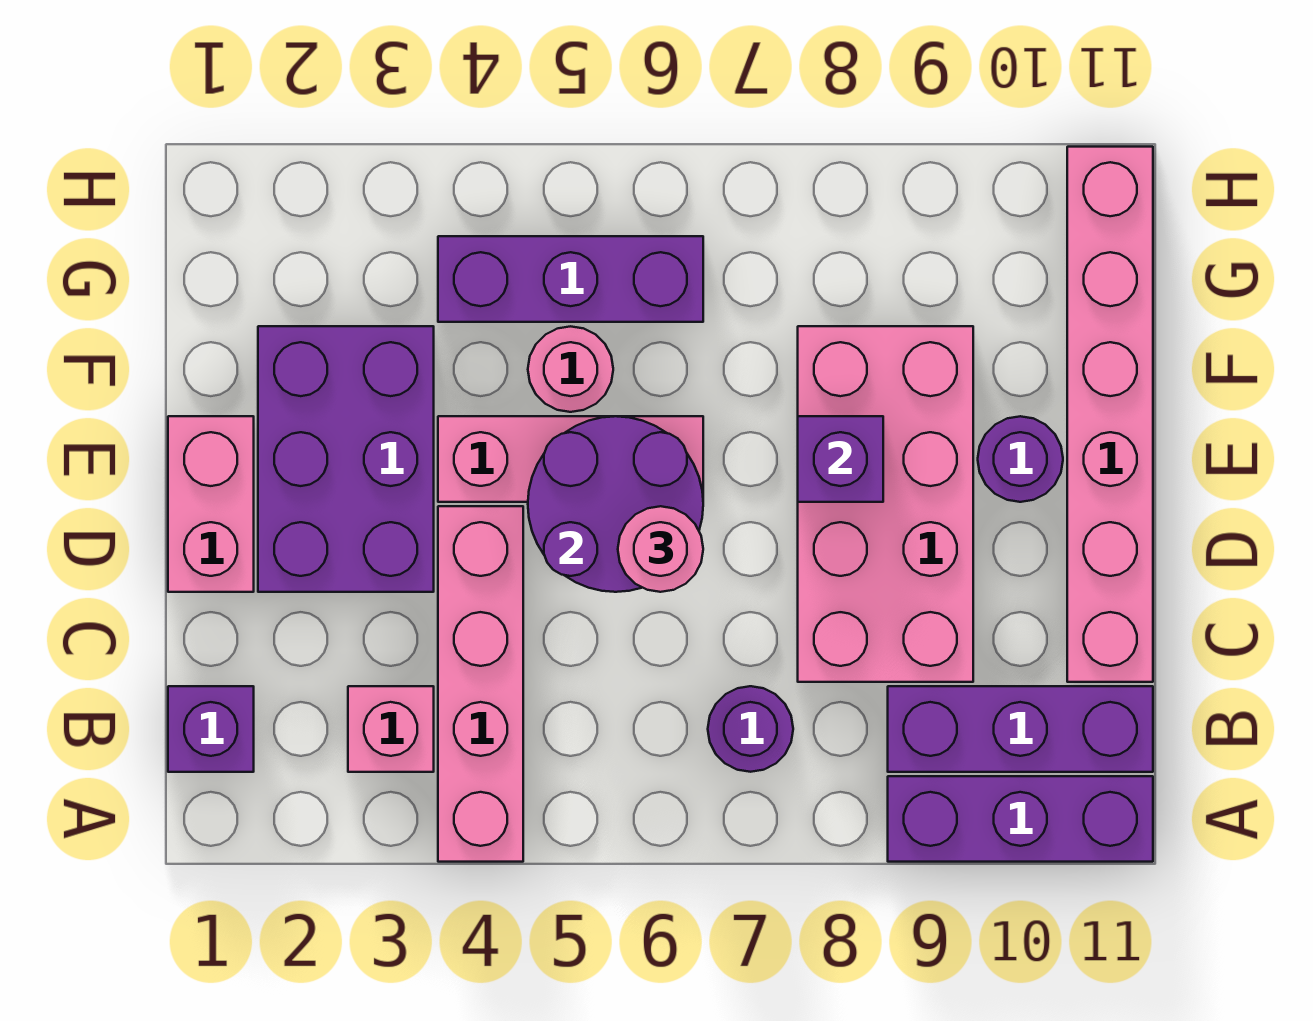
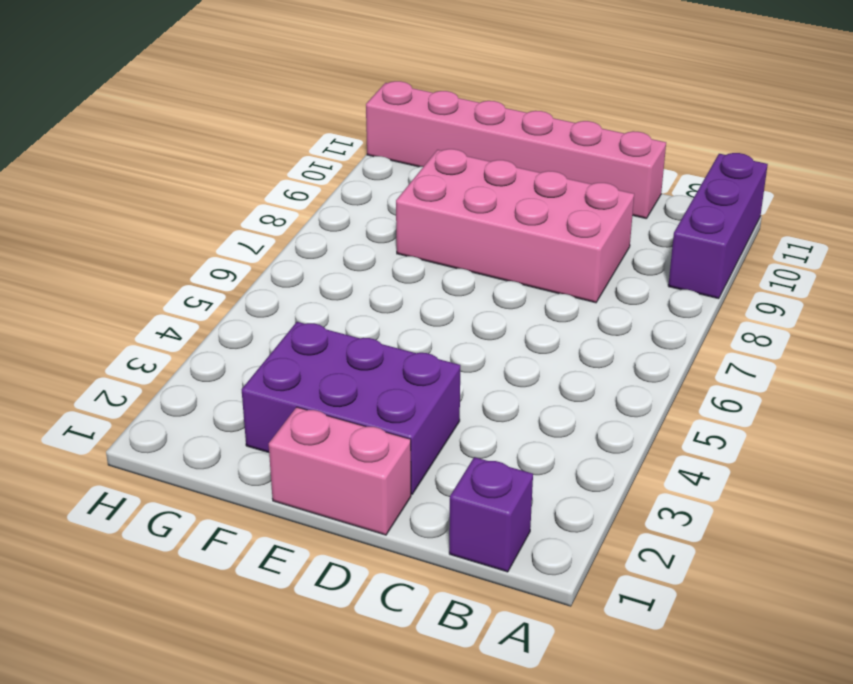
none -> pink brick A4:D4 level 1
none -> pink brick B3 level 1
none -> purple round brick B7 level 1

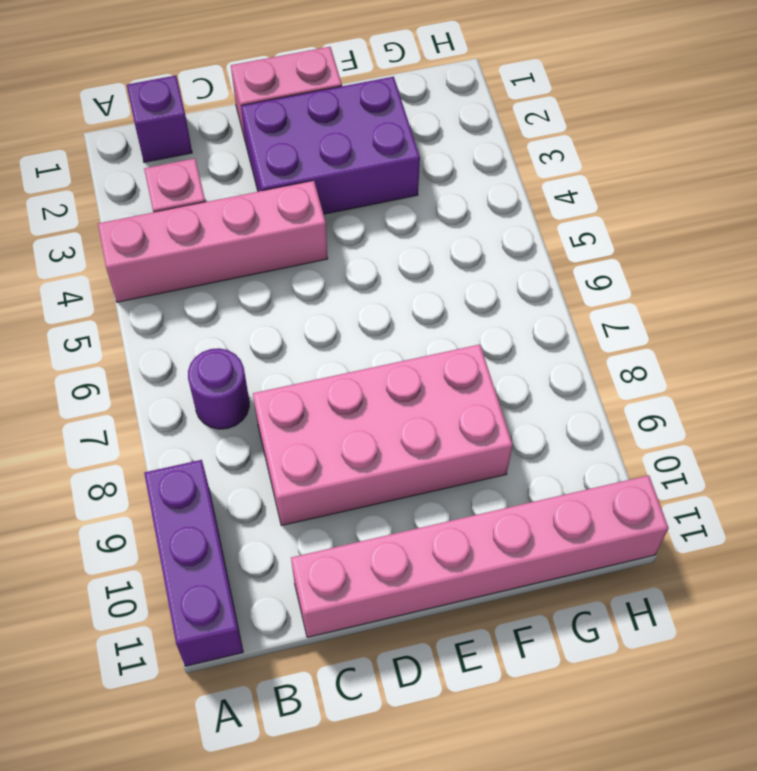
none -> purple brick B9:B11 level 1
none -> pink brick E4:E6 level 1
none -> purple round brick E10 level 1

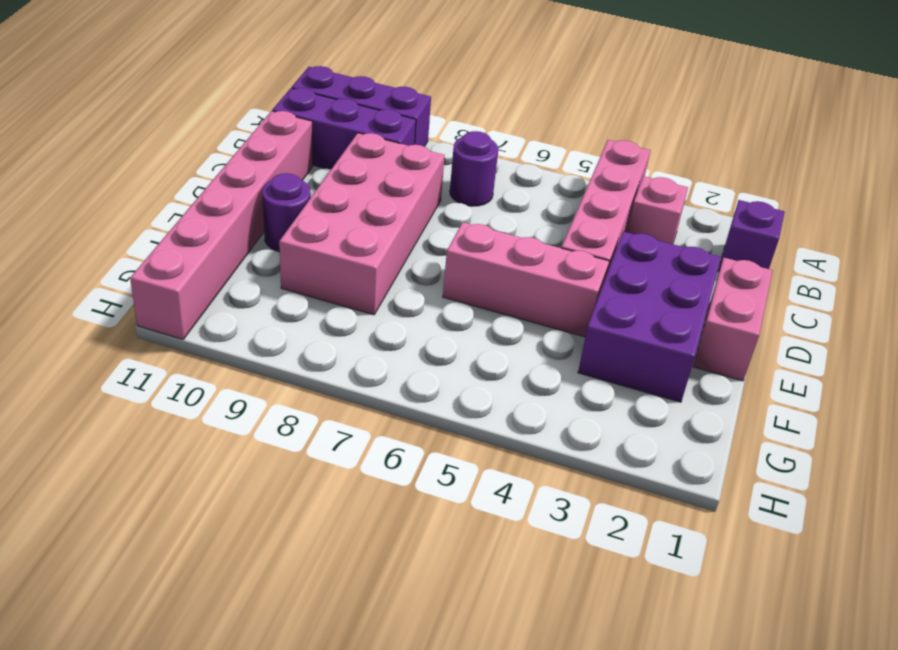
none -> pink round brick F5 level 1
none -> purple brick G4:G6 level 1
none -> purple round brick D5:E6 level 2

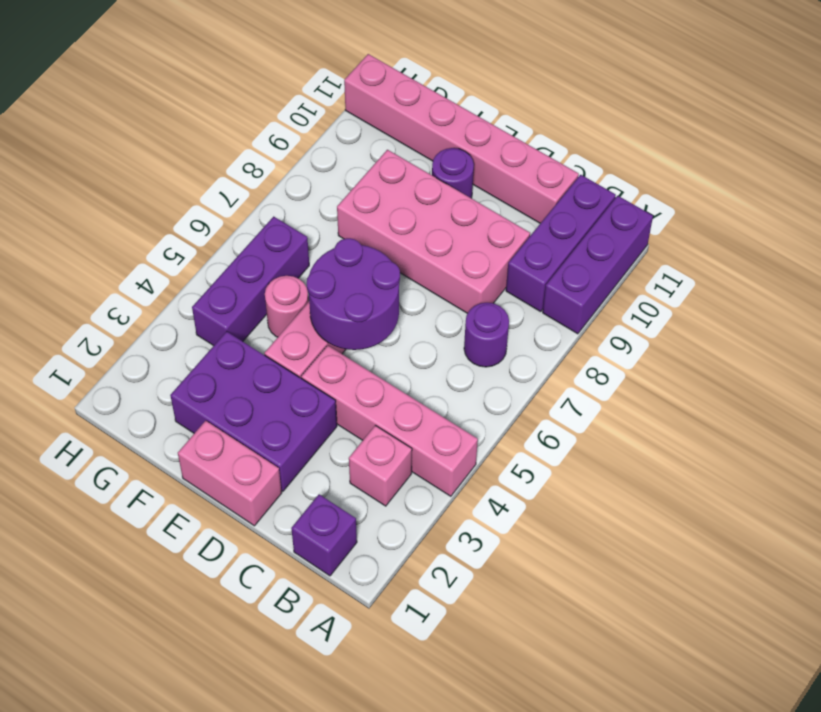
none -> purple brick E8 level 2
none -> pink round brick D6 level 3

